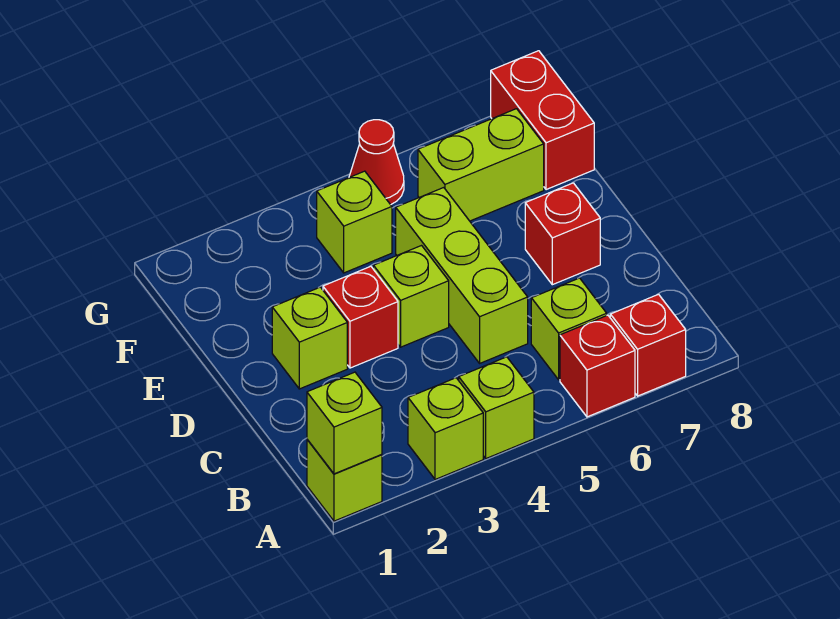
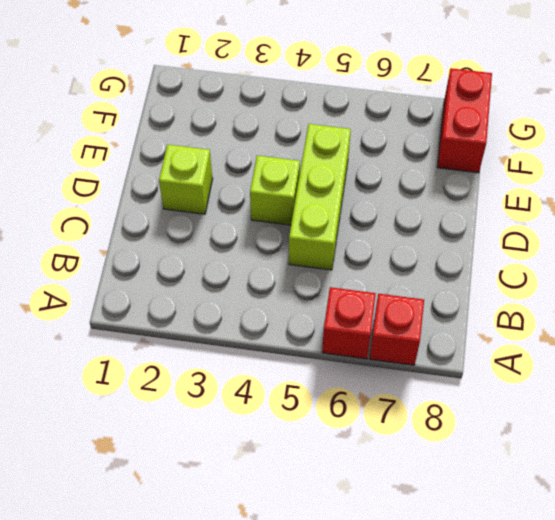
none -> lime brick A1 level 1
none -> lime brick A3 level 1
none -> lime brick A4 level 1

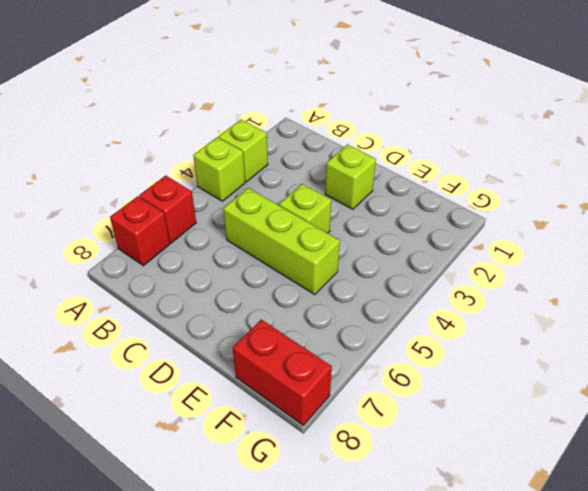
none -> lime brick A1 level 1
none -> lime brick B6 level 1
none -> red brick D3 level 1

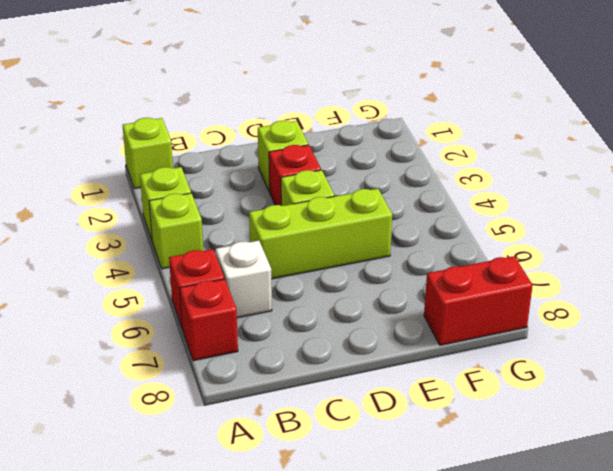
white brick B6 level 1 -> lime brick B6 level 1
none -> red brick D7 level 1
none -> lime brick F4 level 1
none -> lime brick F6:F7 level 1

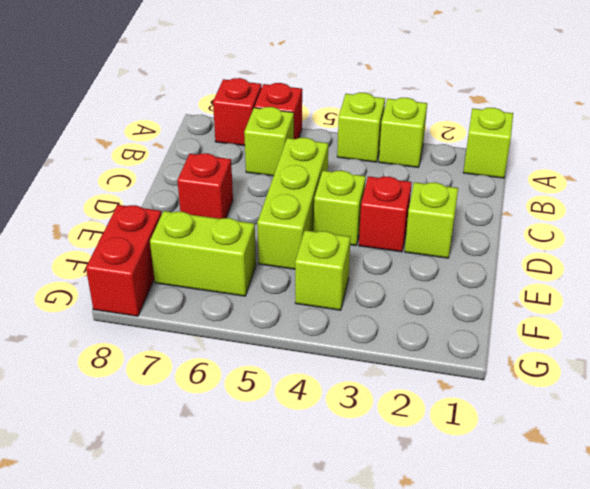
none -> red cone G5 level 1
none -> lime brick A1 level 2

